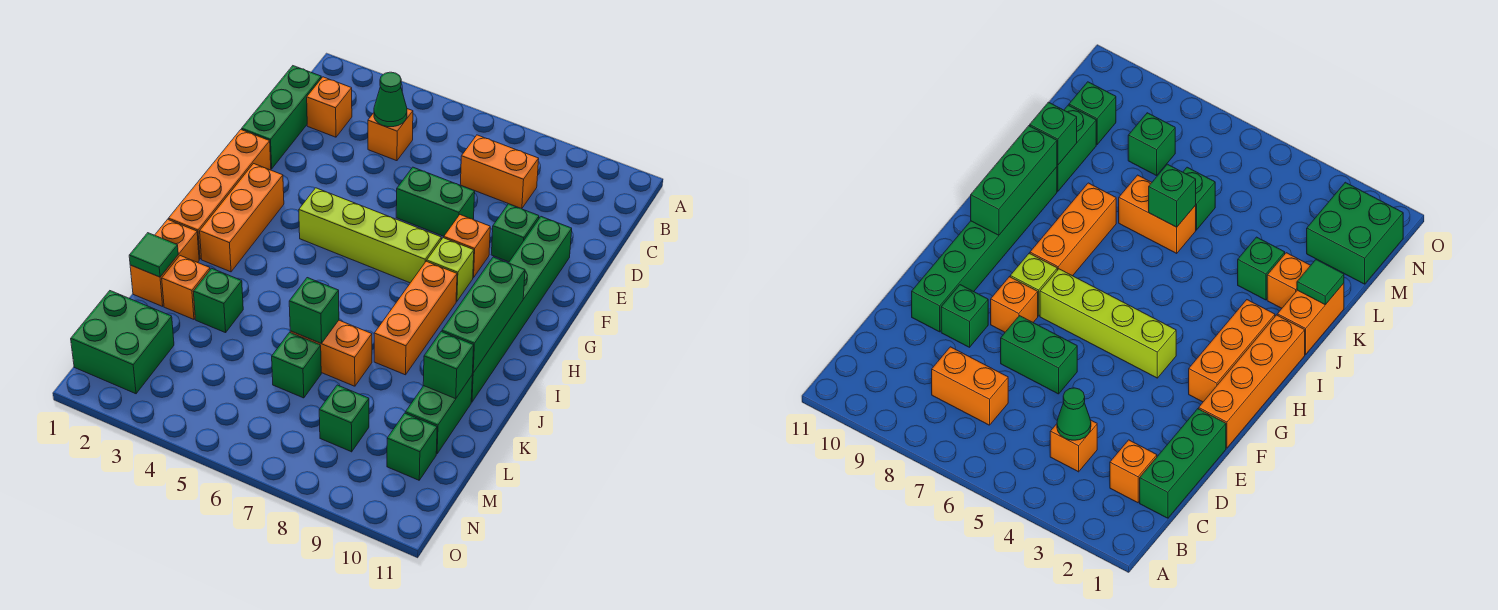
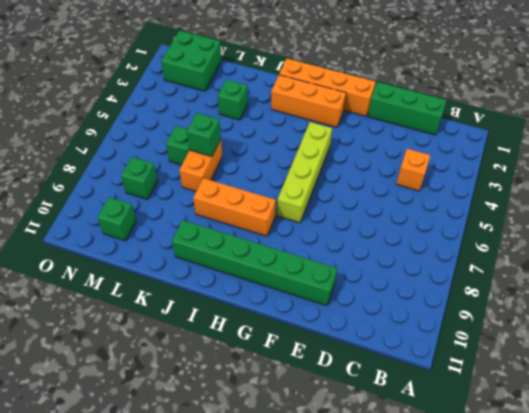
none -> orange brick C2 level 1
none -> orange brick C7:C8 level 1
none -> green brick E6:E7 level 1

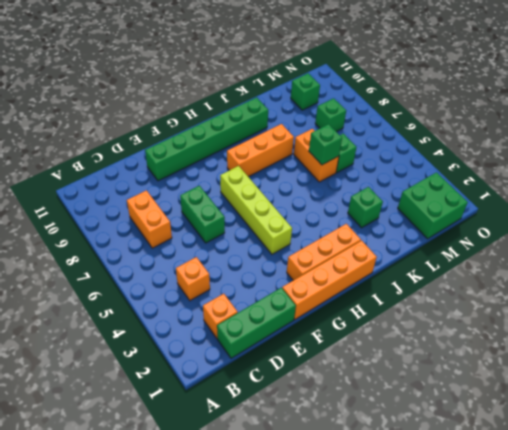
none -> green brick E9 level 1
none -> orange brick F8 level 1
none -> lime brick G8 level 1

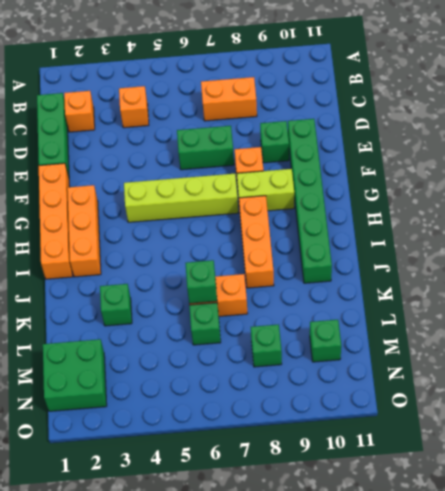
lime brick G8:G9 level 1 -> lime brick G8 level 1
none -> orange brick J1:K1 level 1
none -> orange brick K2 level 1
none -> green brick K10:L10 level 1

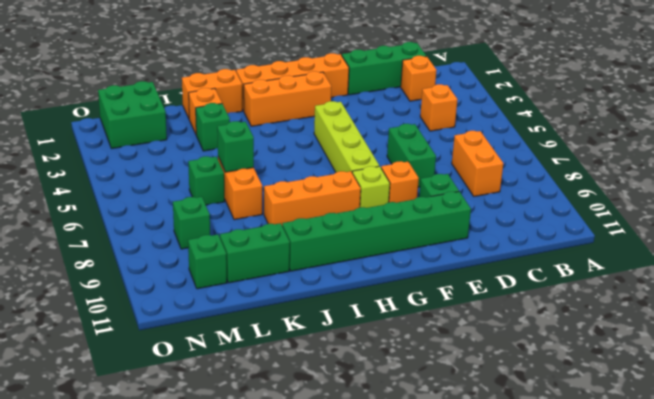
none -> green cone C4 level 2
none -> green brick H10:J10 level 2
none -> green tile K1 level 2

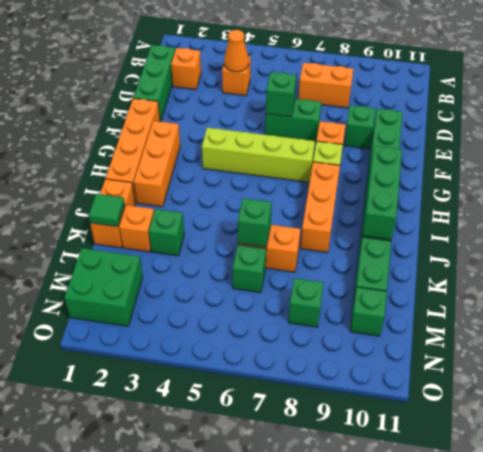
orange cone C4 level 2 -> green cone C4 level 2
green brick E6 level 2 -> green brick K10 level 2

